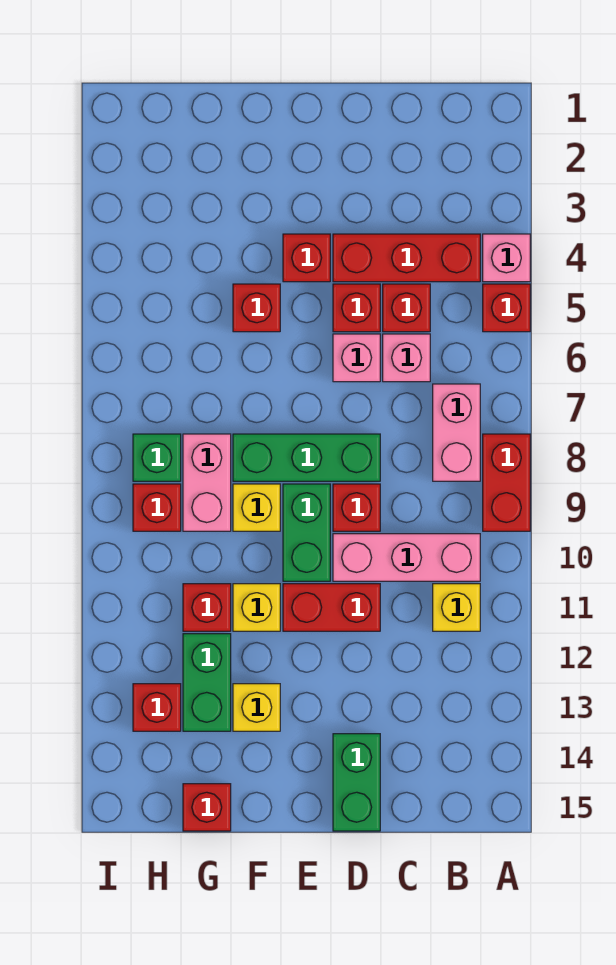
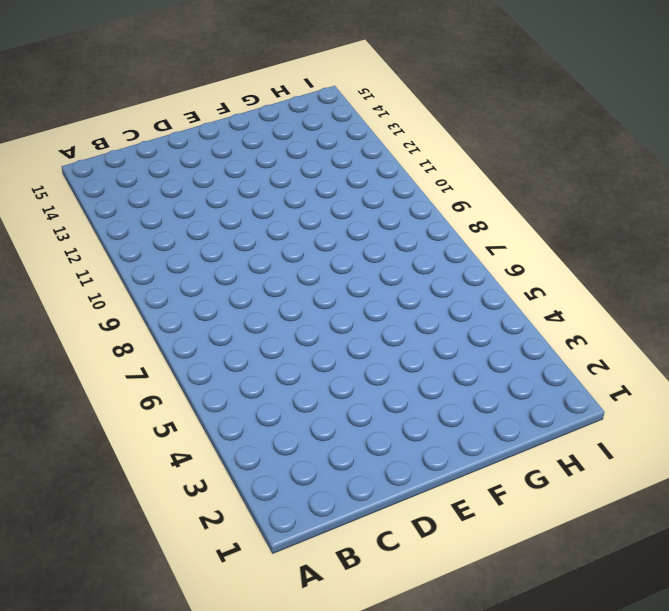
none -> pink brick A4 level 1
none -> red brick A5 level 1
none -> red brick A8:A9 level 1

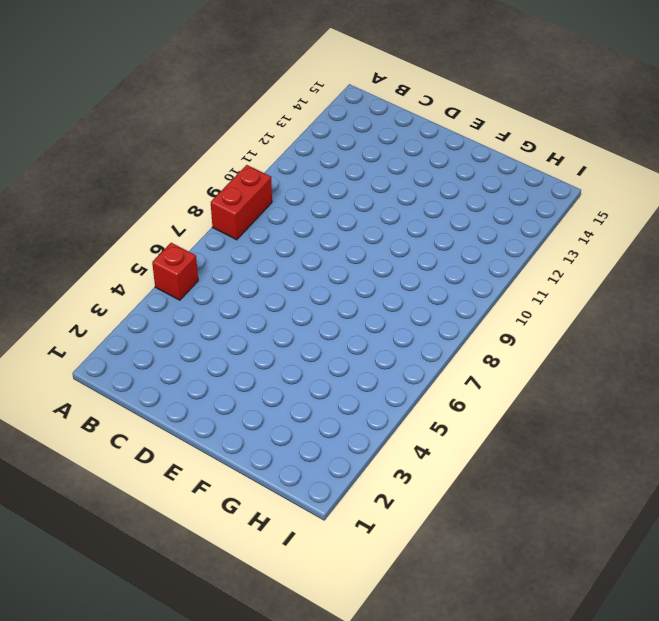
none -> pink brick A4 level 1
none -> red brick B4:D4 level 1
none -> pink brick B7:B8 level 1

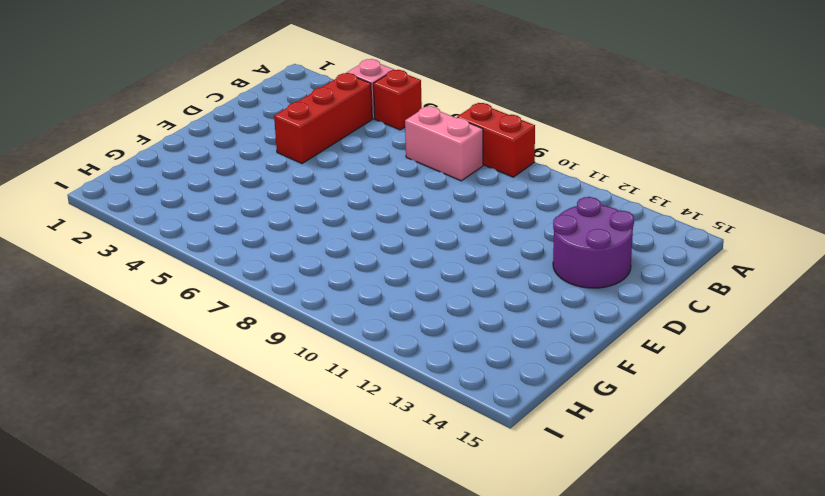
purple round brick C13:D14 level 1 -> green brick D14:D15 level 1
none -> pink brick B10:D10 level 1
none -> yellow brick B11 level 1
none -> red brick C5 level 1

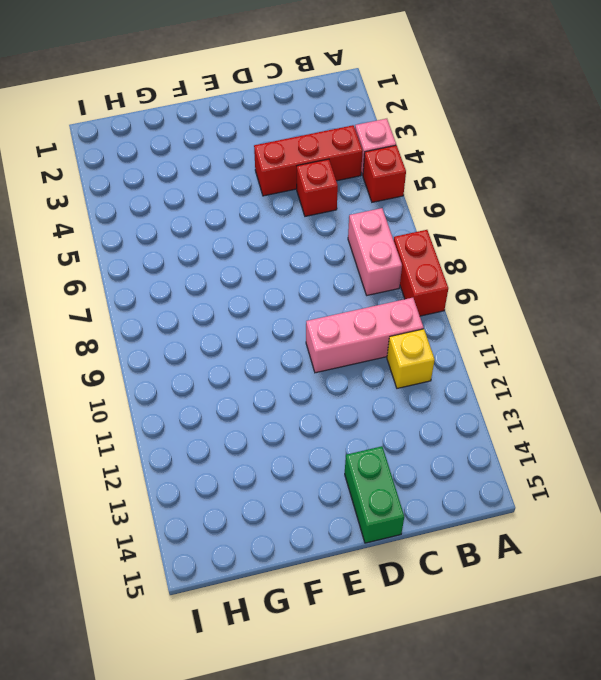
none -> pink brick C6 level 1
none -> red brick D5 level 1
none -> pink brick D6 level 1

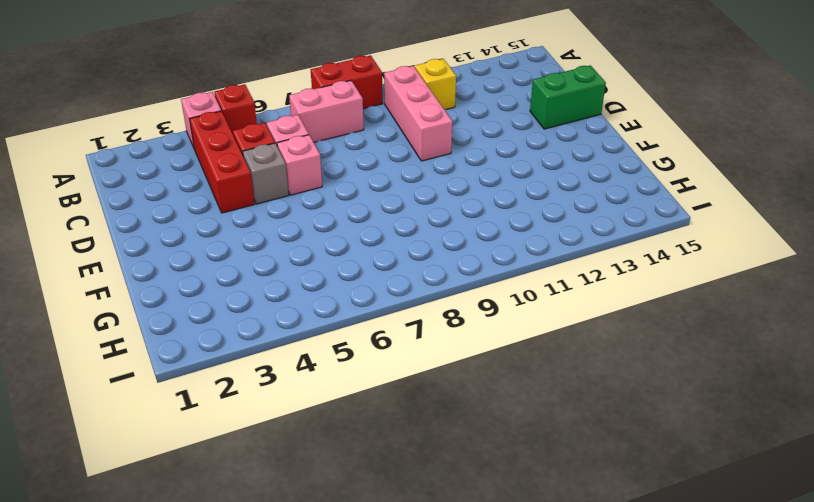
grey brick D5 level 1 -> red brick D5 level 1
none -> green brick D8:F8 level 1
none -> red brick D9 level 1
none -> red brick D11:E11 level 1

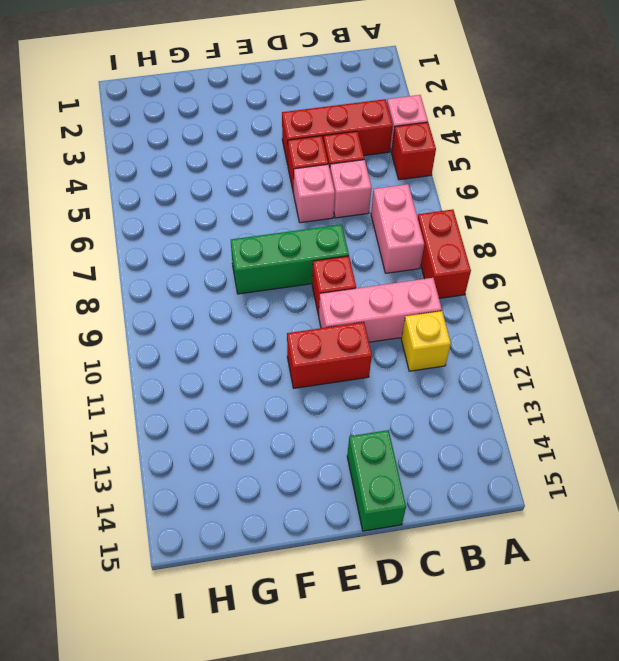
none -> red brick E4 level 1
none -> green brick E9:E10 level 1
none -> red brick F5 level 1

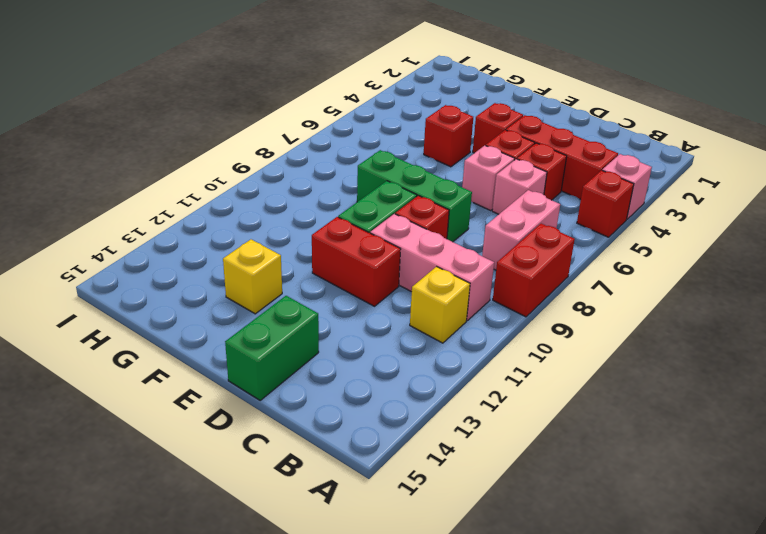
none -> yellow brick F9 level 1
none -> yellow brick F11 level 1
none -> pink brick G8:G9 level 1

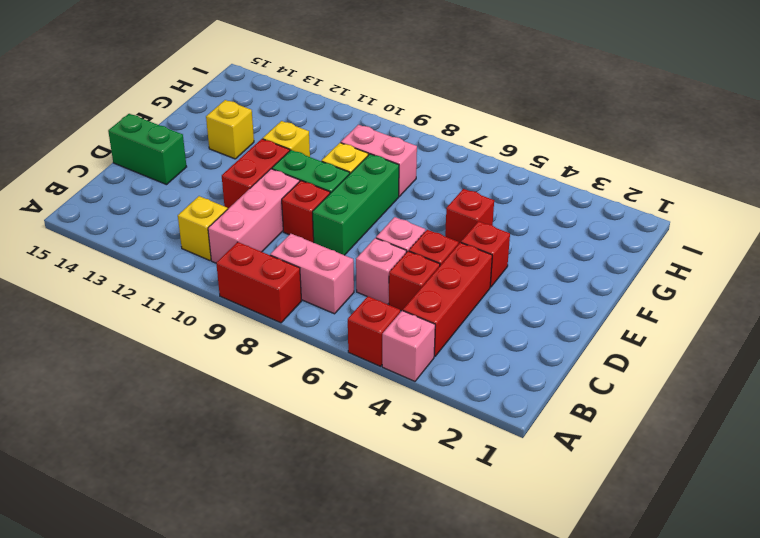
none -> red brick G11 level 1
none -> green brick G12:G13 level 1
none -> red brick G15 level 1

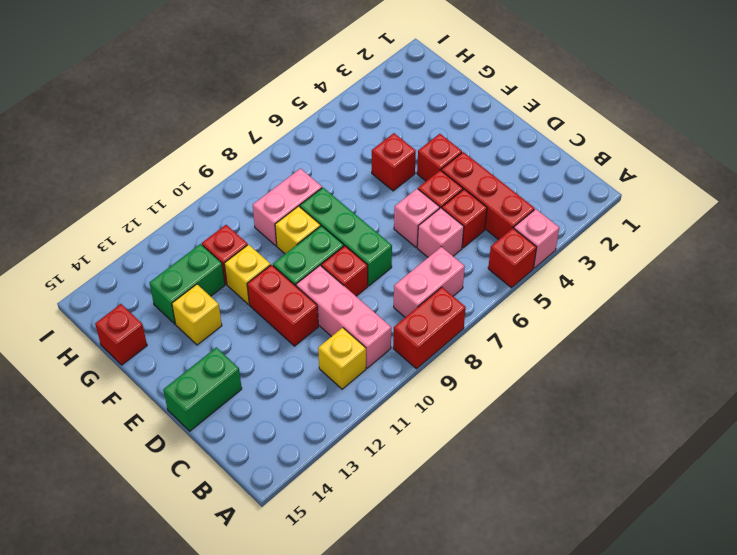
none -> green brick H8 level 1
none -> red brick H9 level 1
none -> red brick H13 level 1

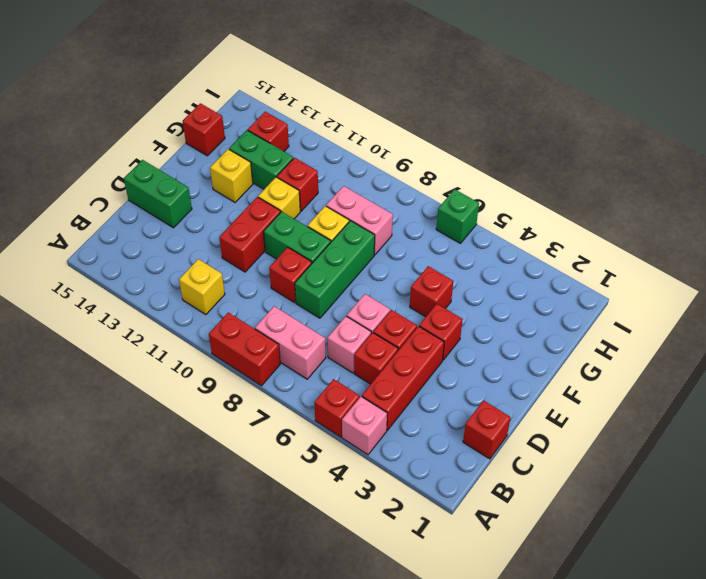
red brick C1 level 1 -> red brick H9 level 1
green brick I6 level 1 -> green brick H8 level 1
none -> pink brick B10:D10 level 1

